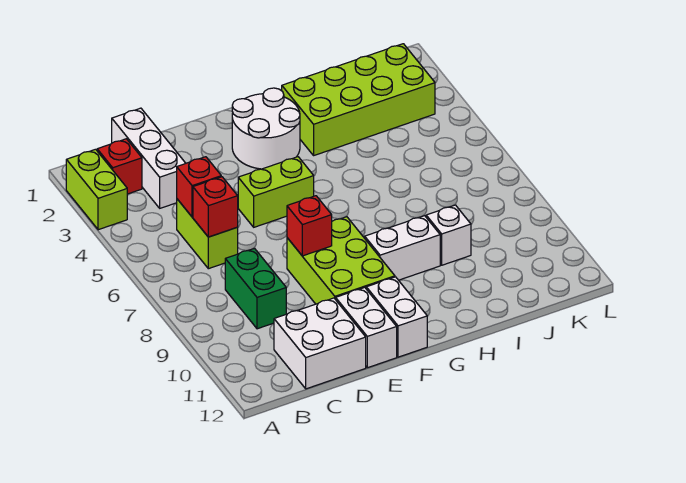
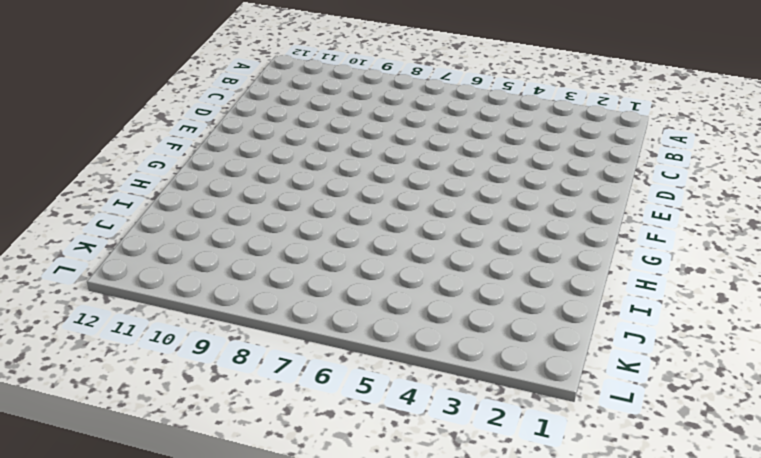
none -> lime brick A2:A3 level 1
none -> red brick B2 level 1
none -> white brick C1:C3 level 1

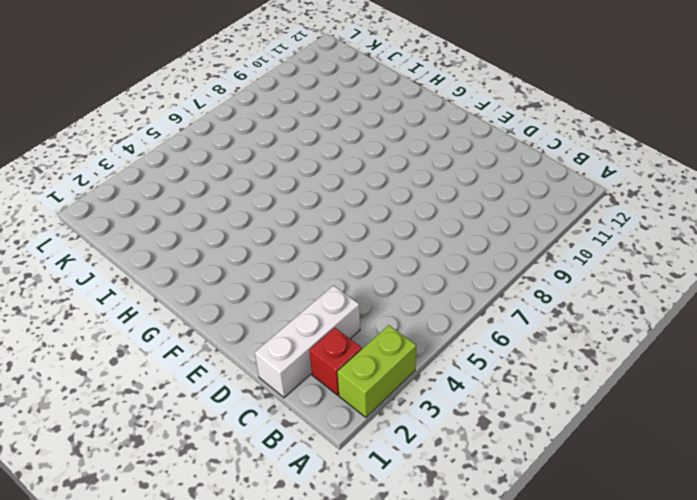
none -> lime brick C5:C6 level 1
none -> green brick C8:C9 level 1
none -> white brick C11:D12 level 1

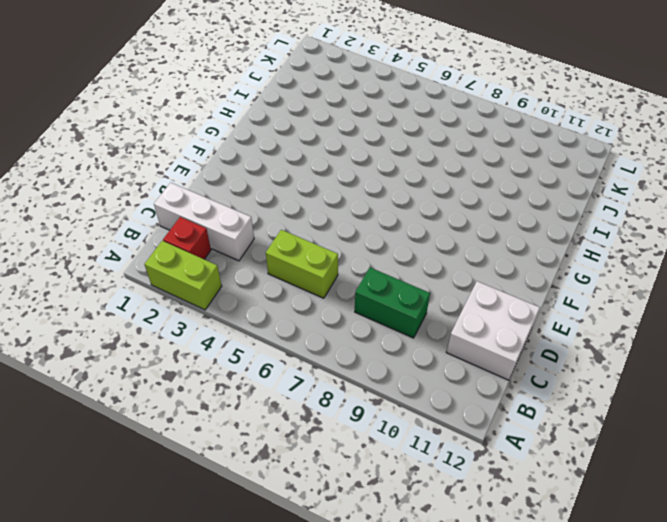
none -> lime brick E5:F5 level 1
none -> lime brick E8:F10 level 1
none -> white brick E11:E12 level 1

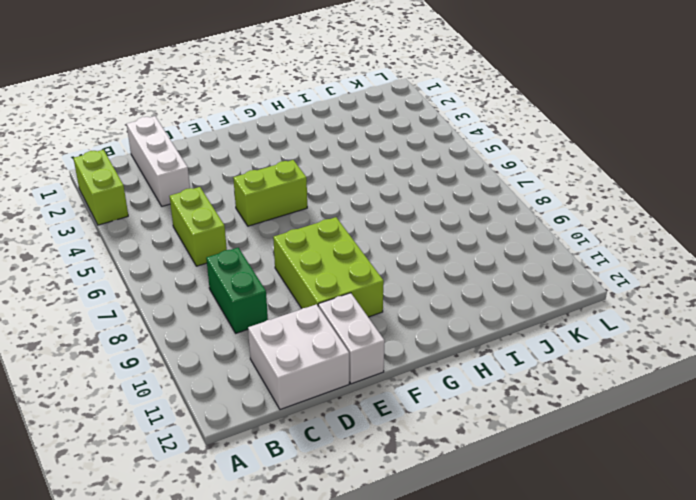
none -> red brick B2 level 1
none -> white round brick F2:G3 level 1
none -> white brick F11:F12 level 1

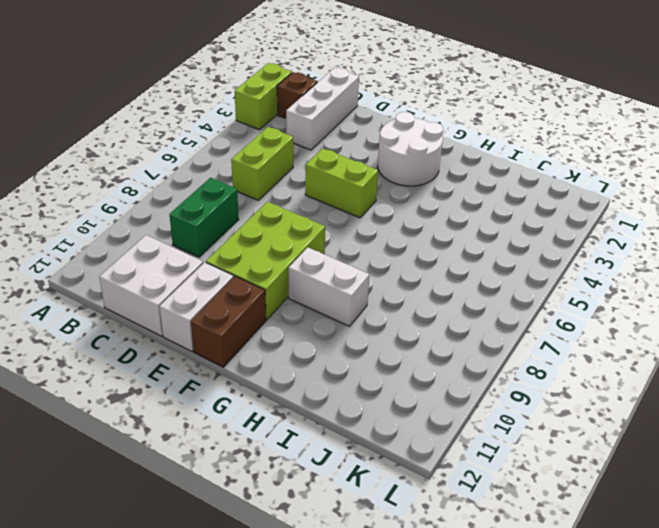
brown brick B2 level 1 -> red brick B2 level 1
brown brick F11:F12 level 1 -> white brick F11:F12 level 1
none -> lime brick H2:K3 level 1
none -> white brick I9 level 1
none -> red brick C5 level 2

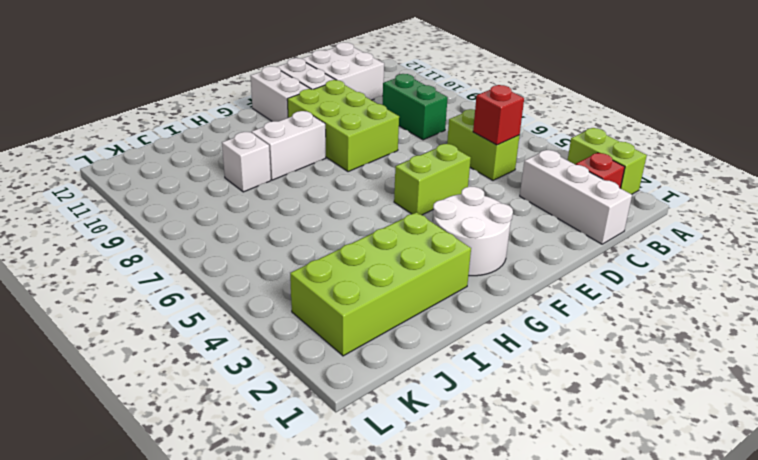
none -> red brick C6 level 2
none -> red brick E8 level 2

